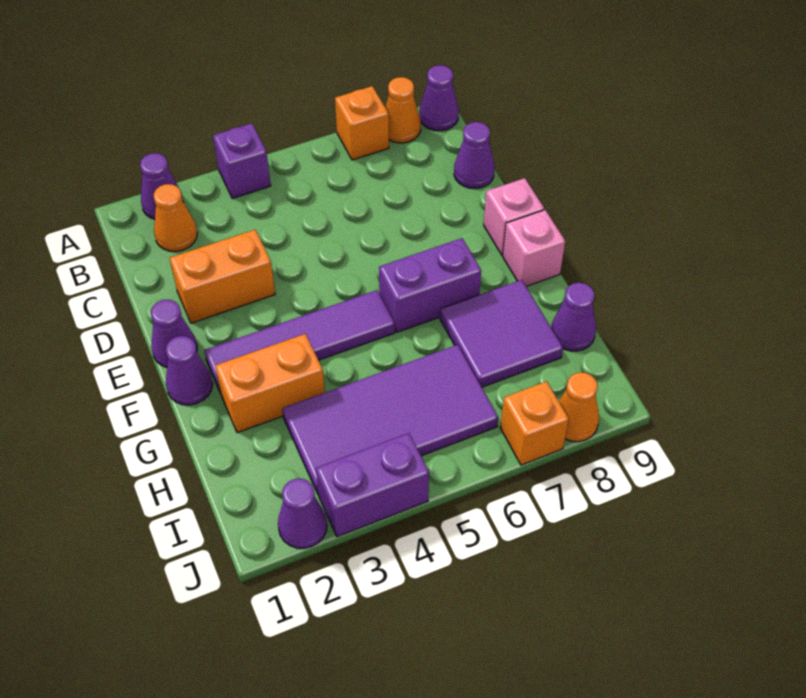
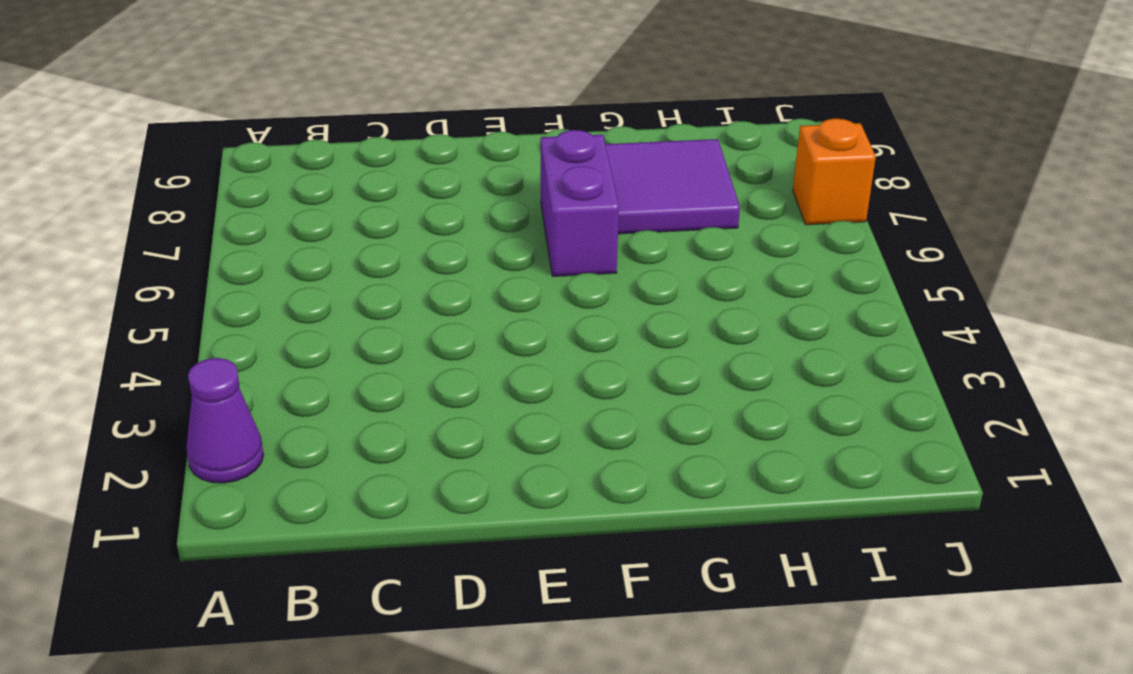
none -> purple brick A4 level 1
none -> orange brick A7 level 1
none -> orange cone A8 level 1

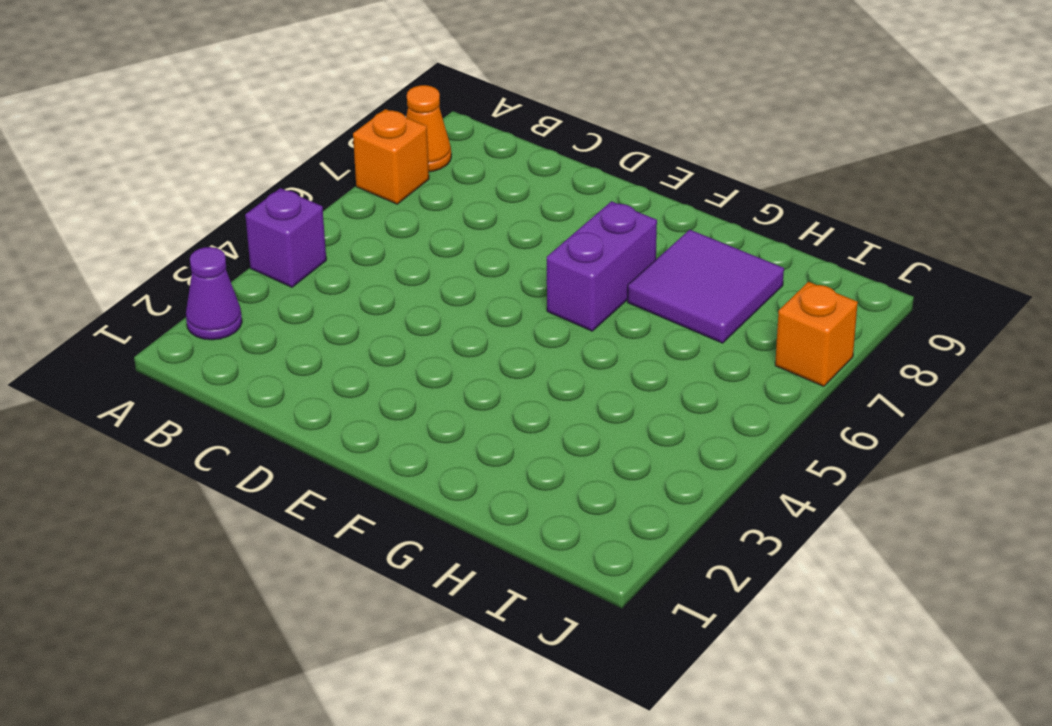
none -> purple cone A9 level 1
none -> orange cone B2 level 1
none -> purple cone C9 level 1

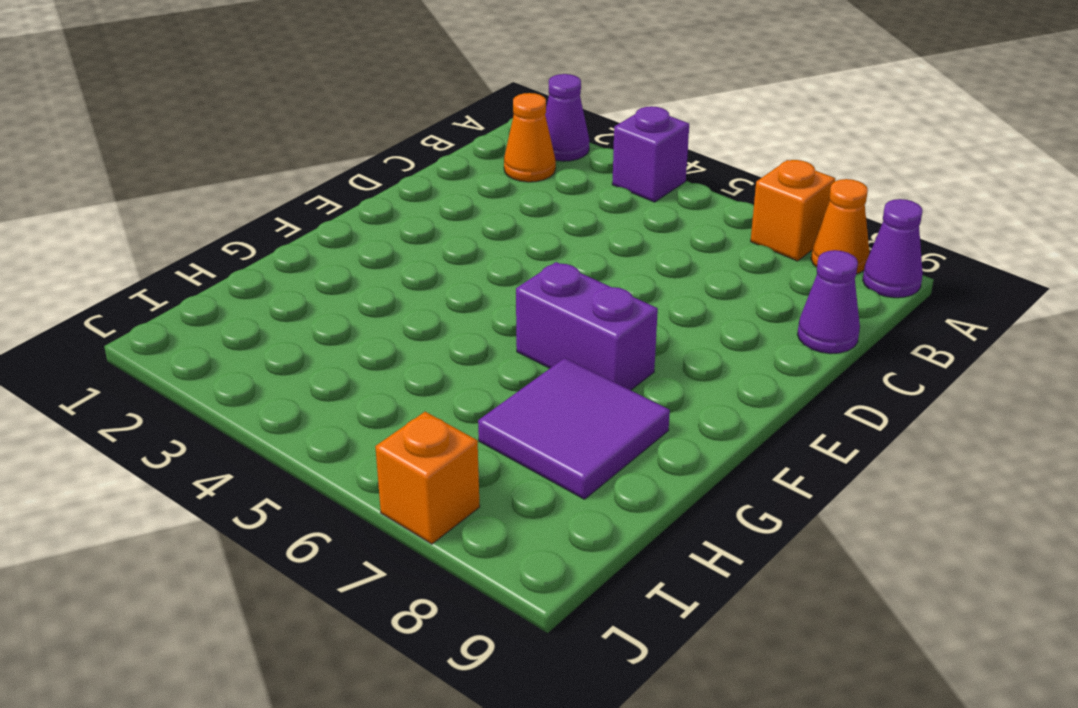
none -> orange brick D2:D3 level 1
none -> purple cone E1 level 1
none -> pink brick E9 level 1

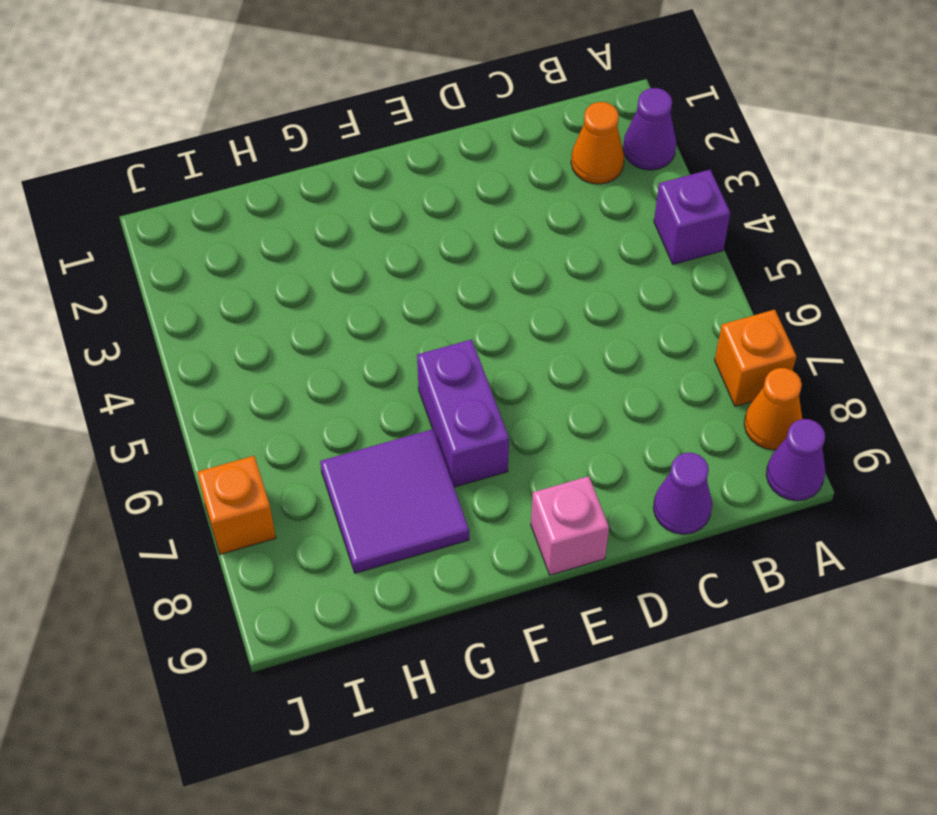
none -> orange brick D2:D3 level 1
none -> purple cone E1 level 1
none -> purple cone F1 level 1

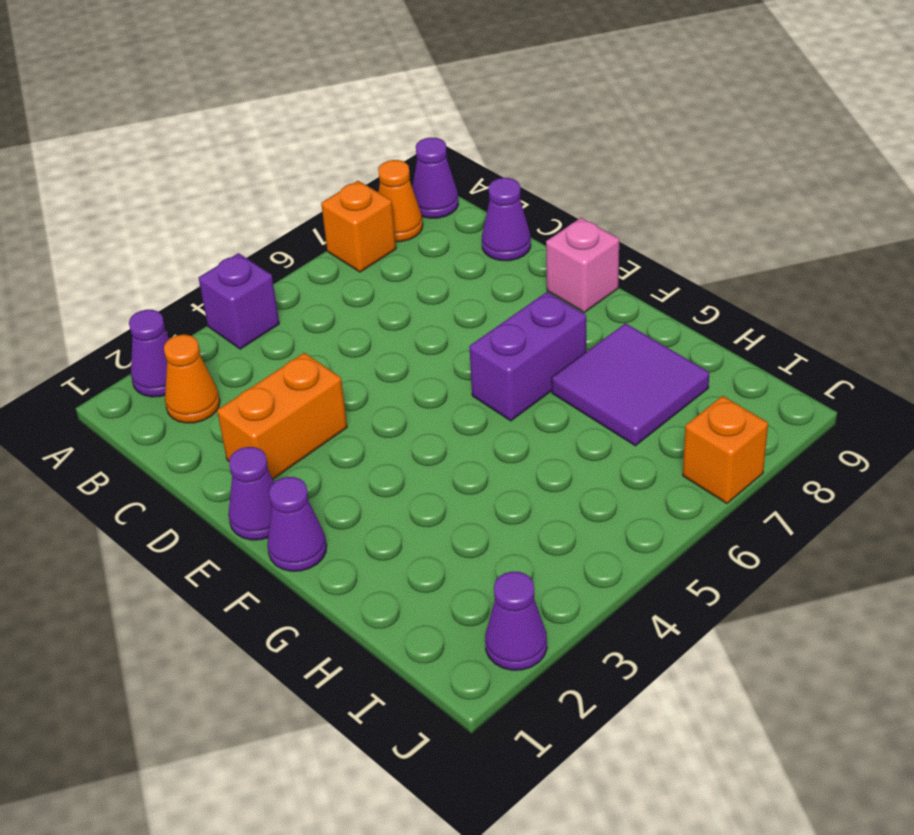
none -> purple tile F2:F5 level 1
none -> pink brick F9 level 1
none -> orange brick G2:G3 level 1

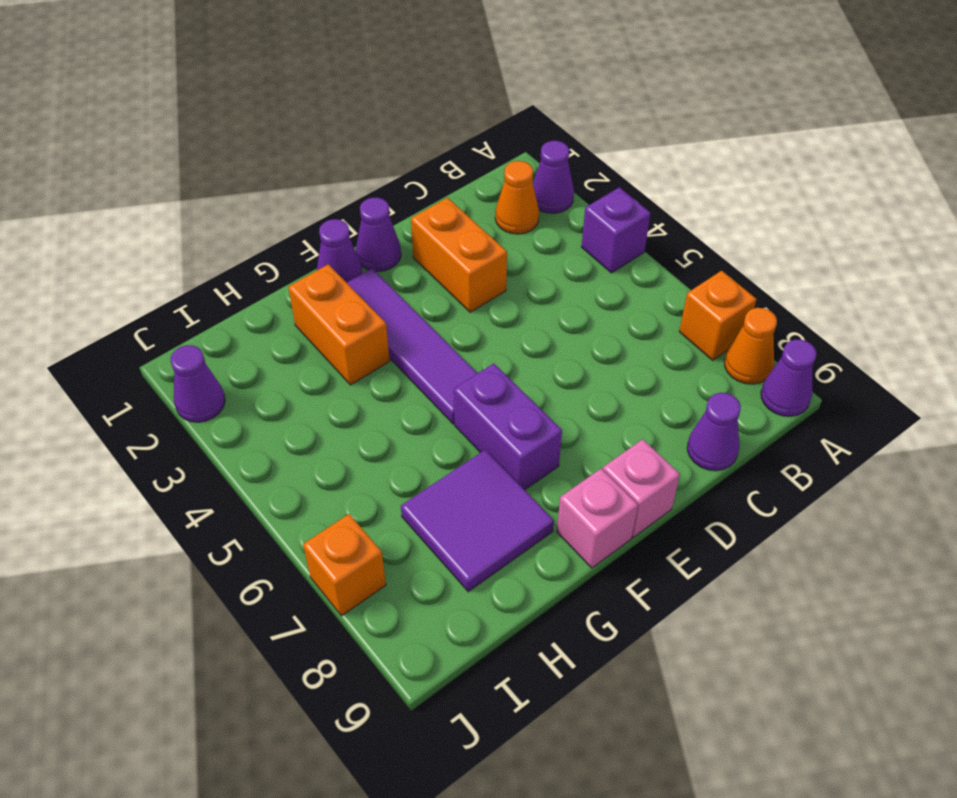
none -> purple tile H3:I6 level 1
none -> purple cone H9 level 1
none -> purple brick J3:J4 level 1

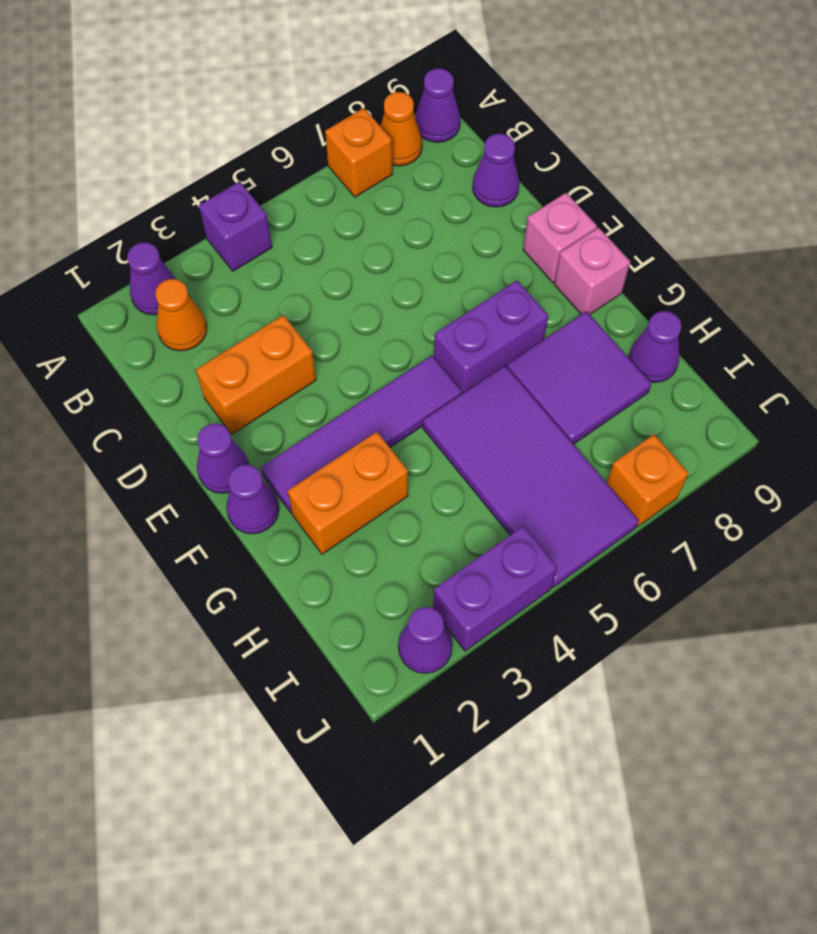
purple tile G5:J6 level 1 -> purple tile H3:I6 level 1
none -> orange cone J8 level 1

